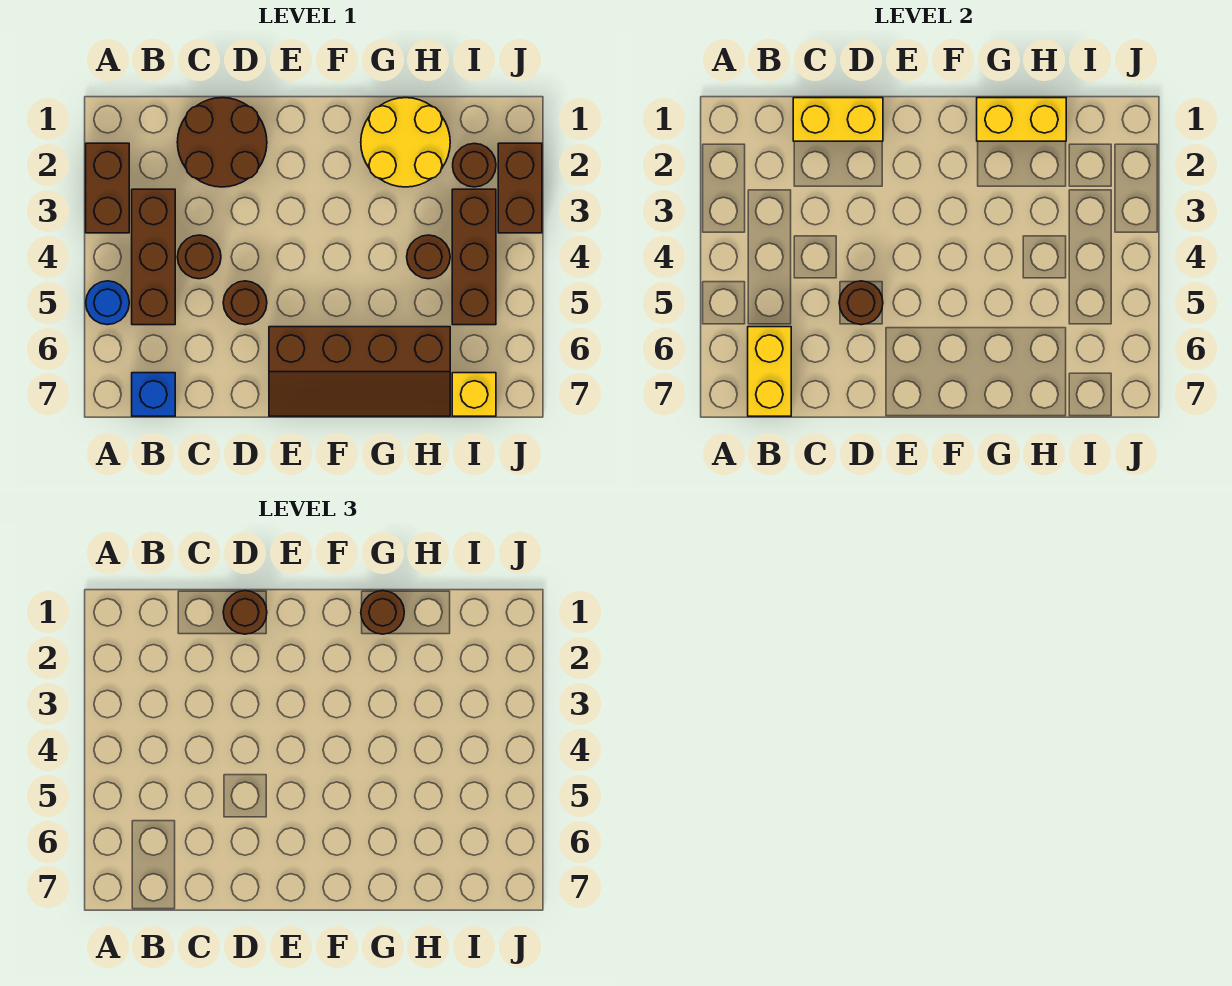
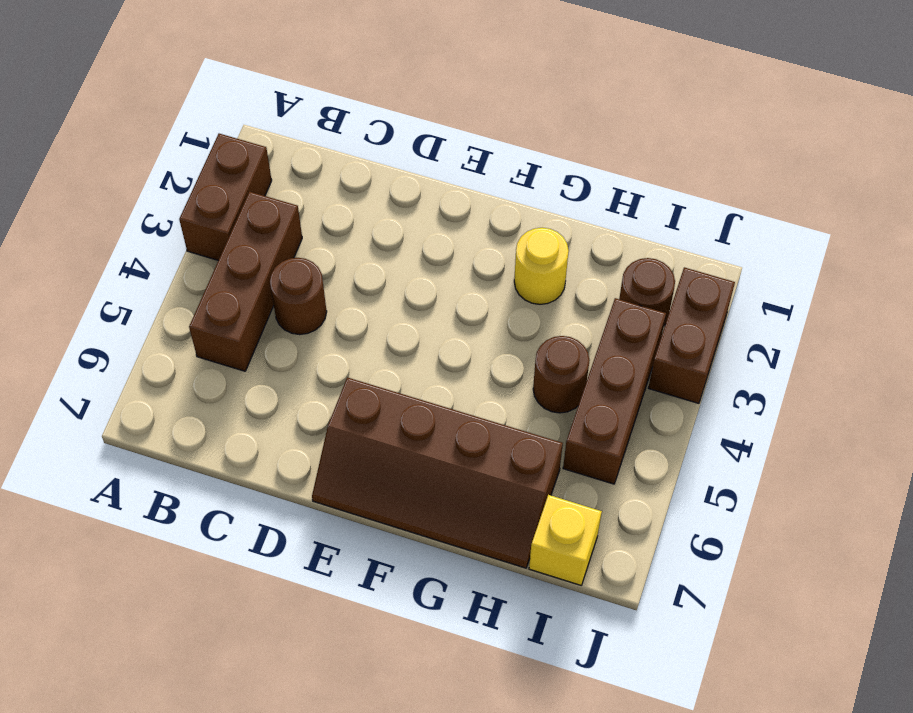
yellow round brick G2 level 1 -> yellow round brick G1:H2 level 1
none -> blue round brick A5 level 1
none -> blue brick B7 level 1
none -> brown round brick C1:D2 level 1

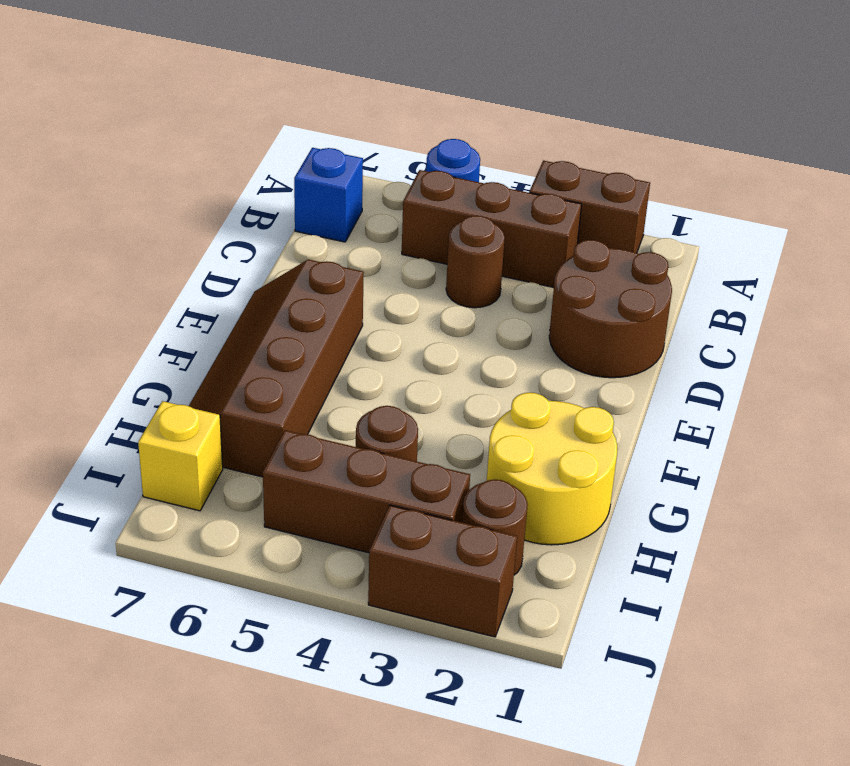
none -> brown round brick D5 level 1
none -> yellow brick B6:B7 level 2
none -> yellow brick C1:D1 level 2

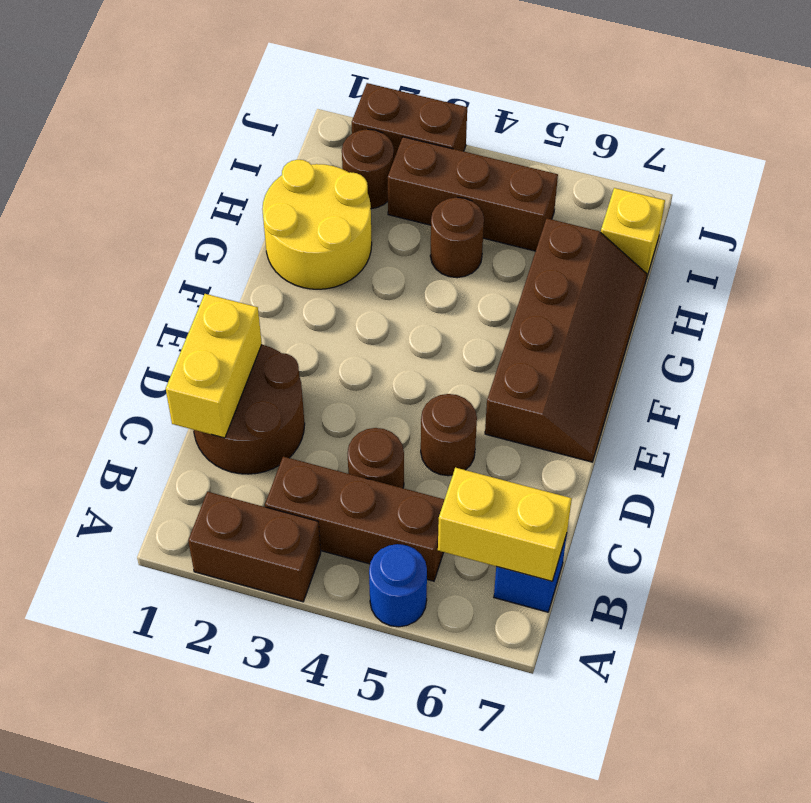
none -> brown round brick D5 level 2
none -> yellow brick G1:H1 level 2
none -> brown round brick D1 level 3

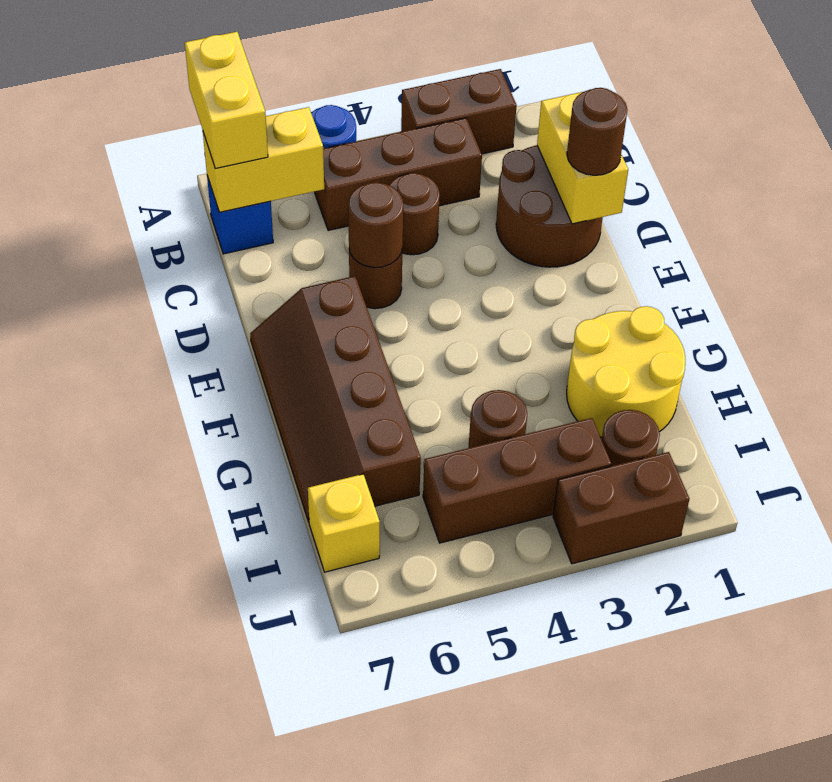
yellow brick A7:B7 level 3 -> yellow brick G1:H1 level 2
none -> brown round brick G1 level 3

